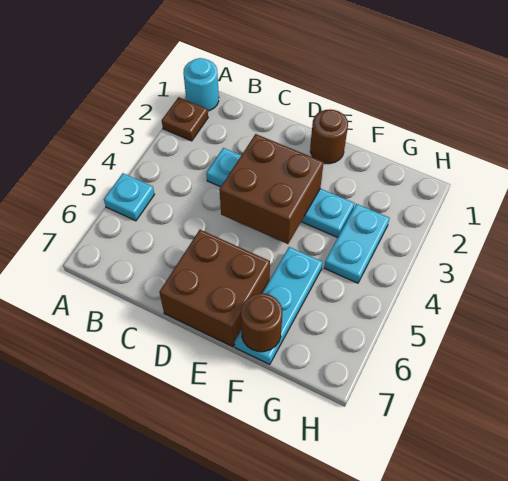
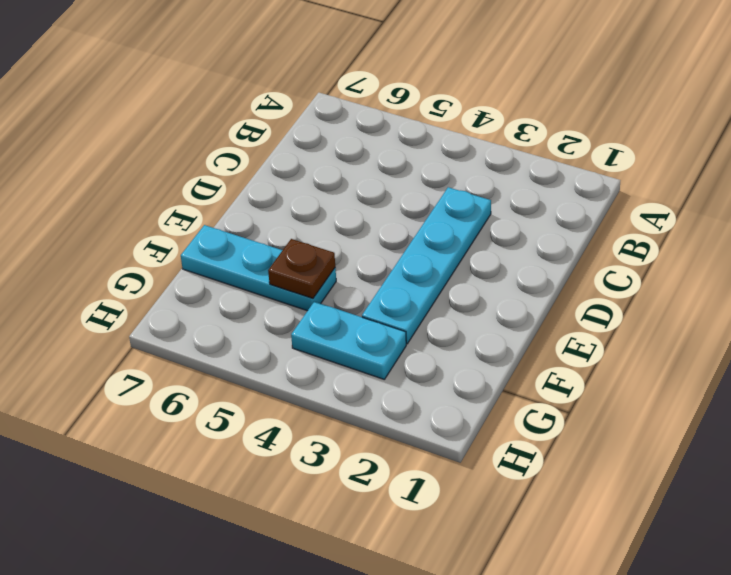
brown plate F5 level 2 -> brown plate A2 level 1
none -> cyan round brick A1 level 1
none -> cyan plate A5 level 1

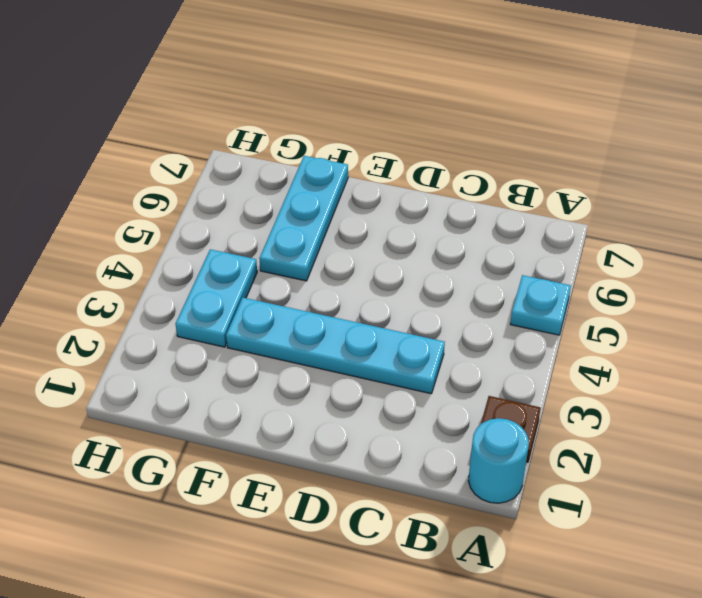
none -> brown brick D6:E7 level 1
none -> brown round brick E1 level 1

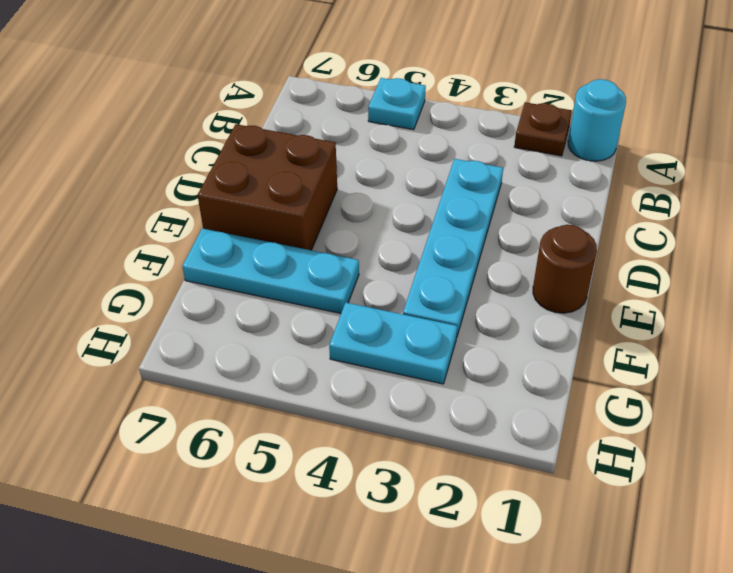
none -> brown brick D3:E4 level 2
none -> brown round brick F7 level 2

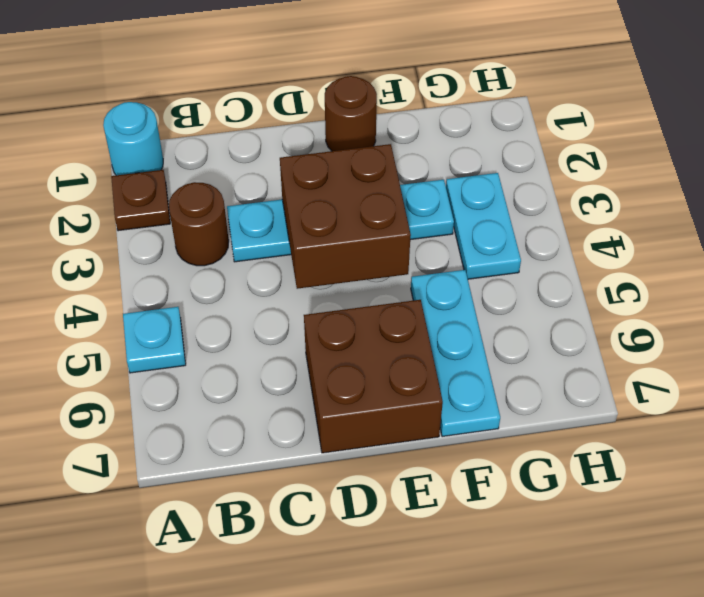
brown round brick B3 level 1 -> brown round brick F7 level 2

